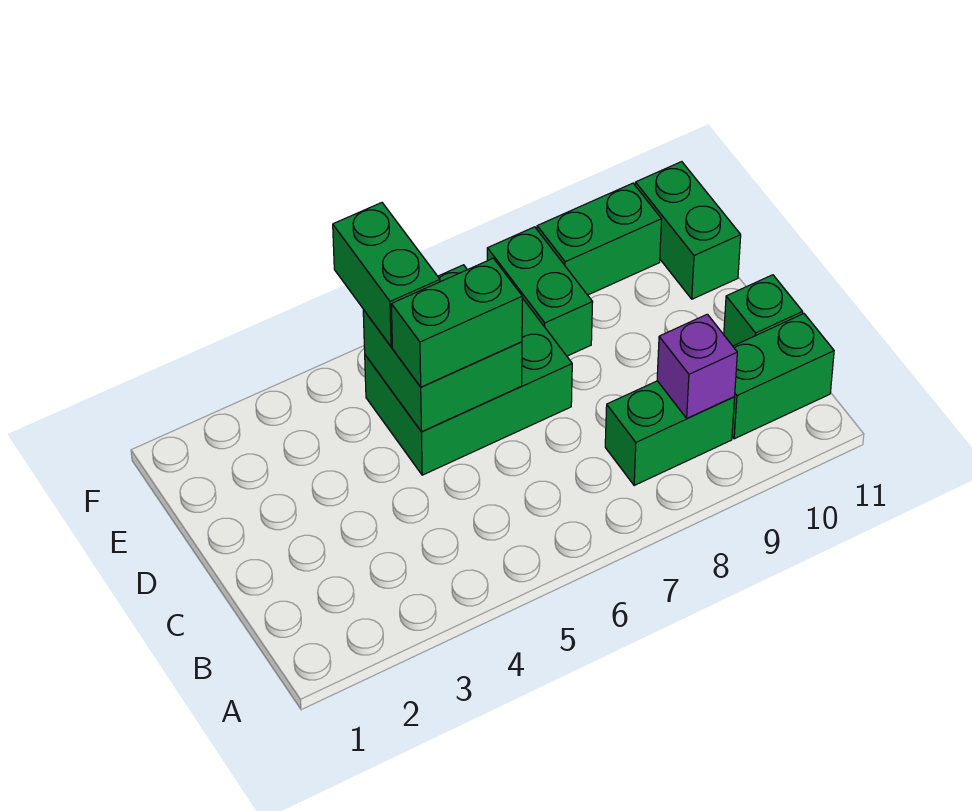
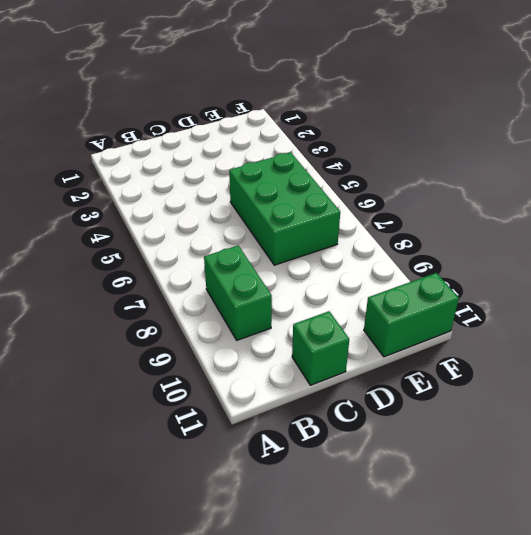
none -> green brick B10:B11 level 1
none -> green brick E8:F8 level 1

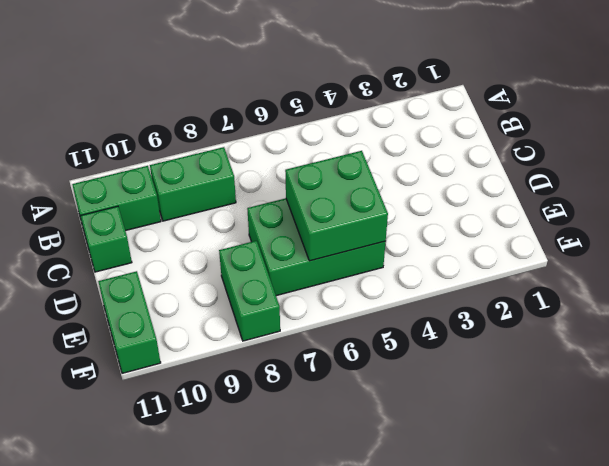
none -> green brick F9:F10 level 1
none -> purple brick B9 level 2

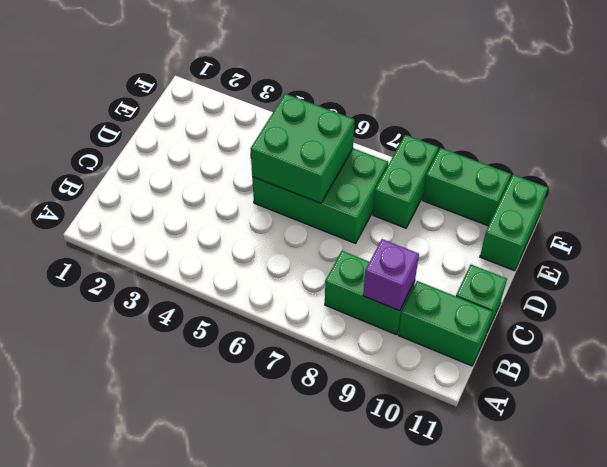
none -> green brick D5:D6 level 3
none -> green brick E5:F5 level 3

